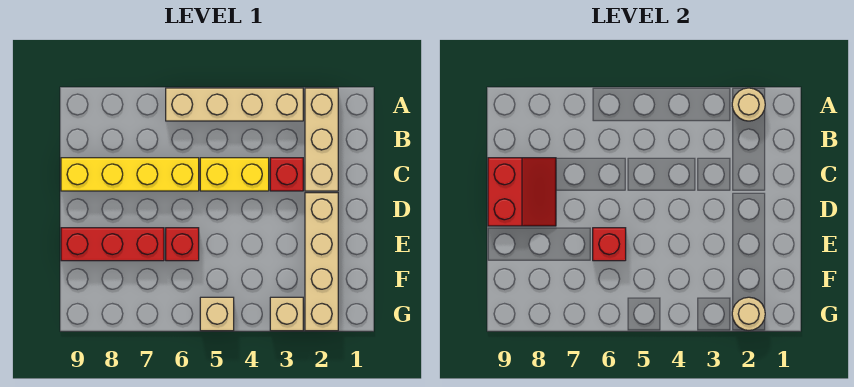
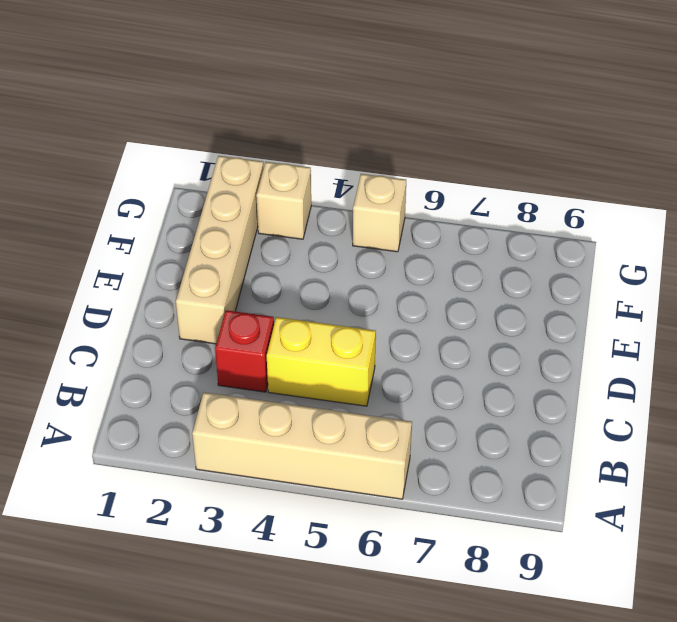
none -> tan brick A2:C2 level 1
none -> yellow brick C6:C9 level 1
none -> red brick E6 level 1

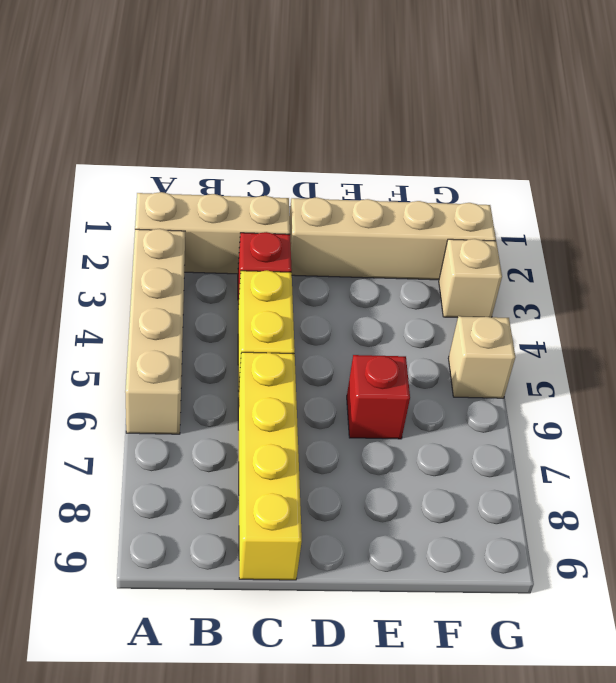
none -> red brick E7:E9 level 1
none -> tan round brick A2 level 2
none -> red slope C8:D9 level 2 top 9

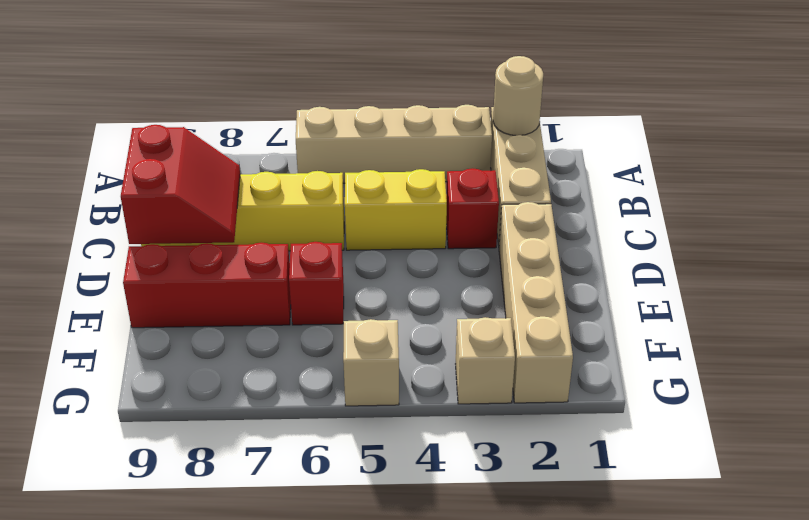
none -> red brick E6 level 2
none -> tan round brick G2 level 2

